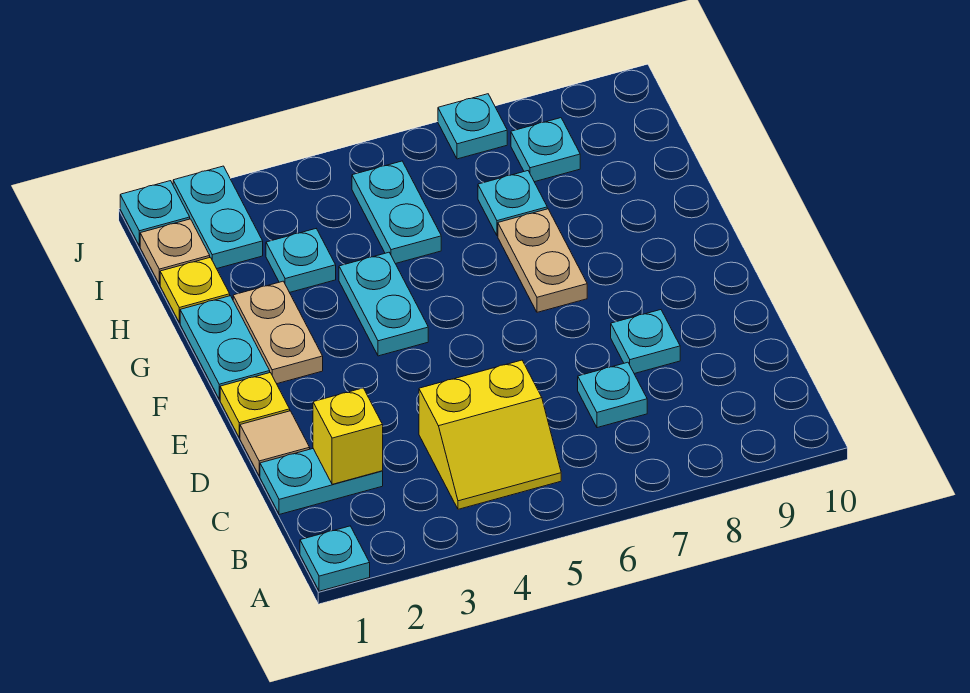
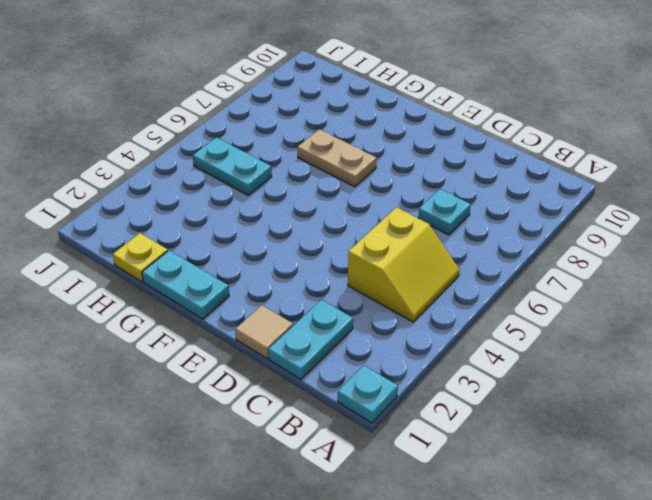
none -> cyan plate D8 level 1
none -> yellow plate E1 level 1
none -> tan plate F2:G2 level 1

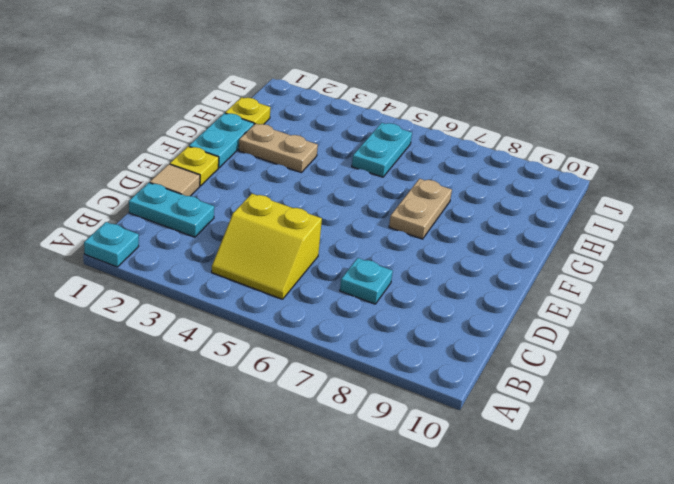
tan plate G2:G3 level 1 -> tan plate F2:G2 level 1
none -> cyan plate D8 level 1
none -> cyan plate F4:G4 level 1
none -> cyan plate H3 level 1

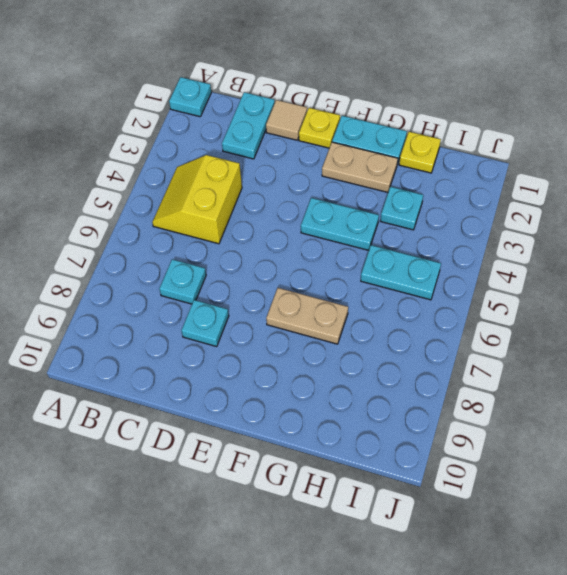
none -> cyan plate H7 level 1
none -> tan plate I1 level 1
none -> cyan plate I2:J2 level 1

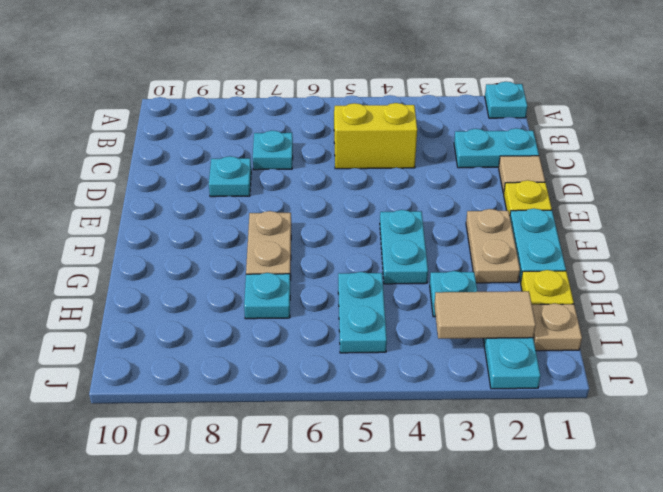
tan tile I2:I3 level 2 -> none
none -> cyan plate I8 level 1
none -> cyan plate J1 level 1
none -> cyan plate J7 level 1

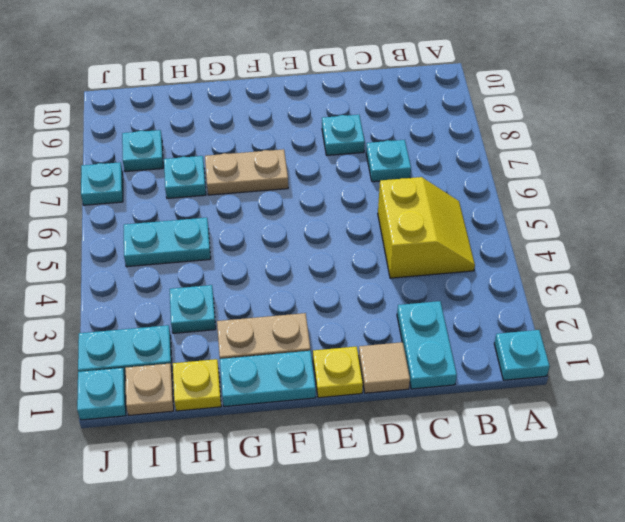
none -> cyan plate F4:G4 level 1
none -> yellow brick C2 level 2

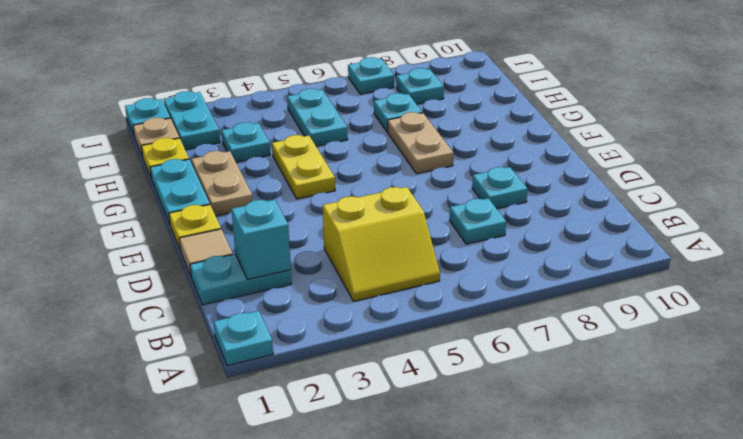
cyan brick C2 level 2 -> yellow brick C2 level 2
yellow plate F4:G4 level 1 -> cyan plate F4:G4 level 1

